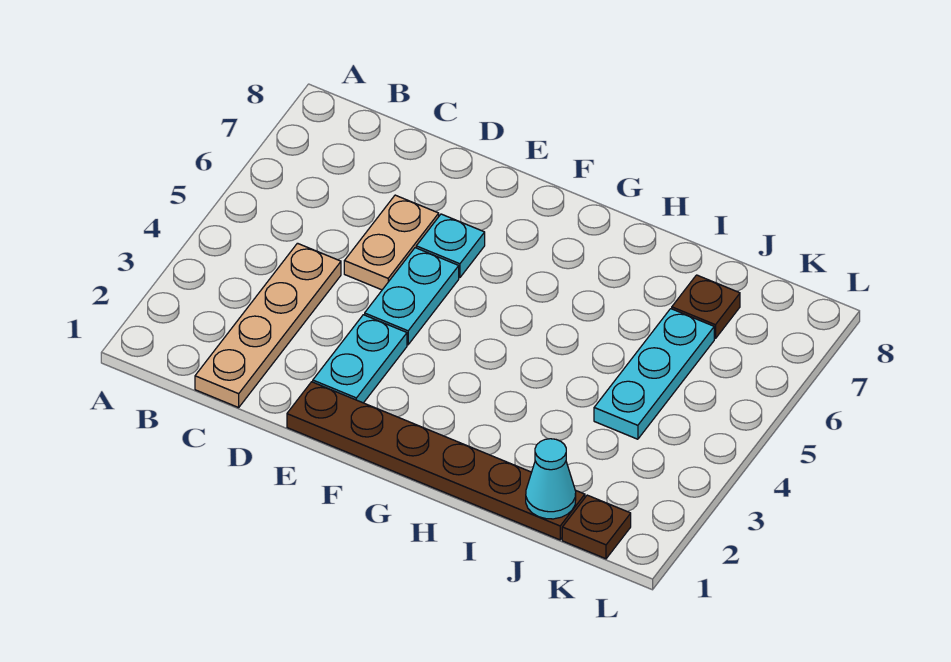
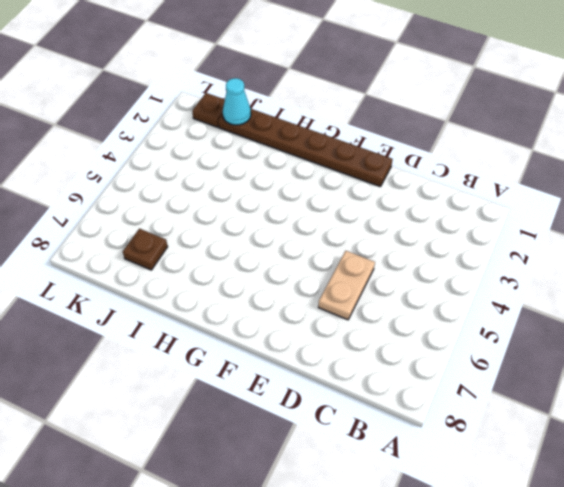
none -> tan plate C1:C4 level 1
none -> cyan plate E2:E3 level 1

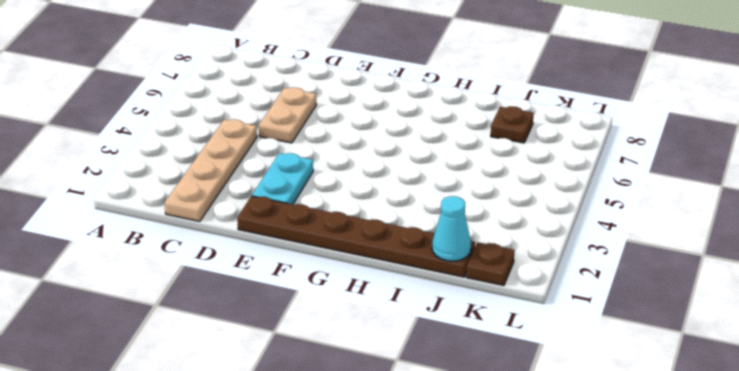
none -> cyan plate E4:E5 level 1
none -> cyan plate E6 level 1

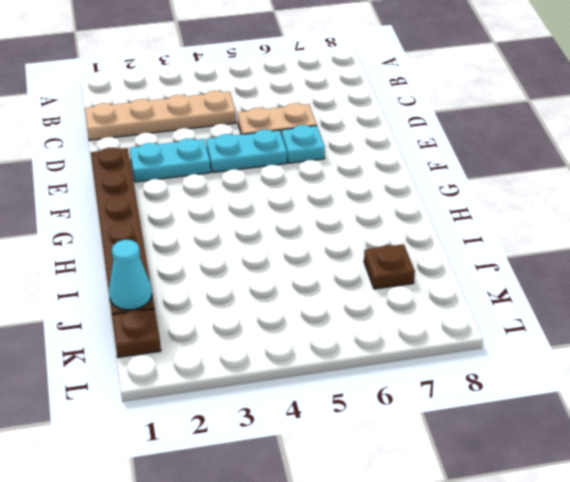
none -> cyan plate J4:J6 level 1

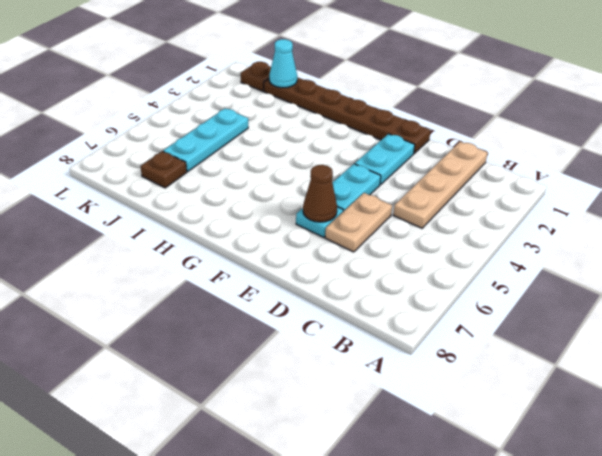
brown cone E6 level 2 -> none

